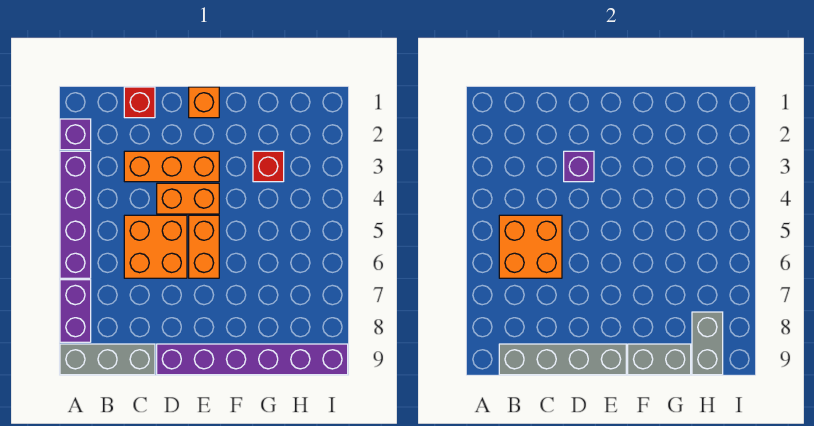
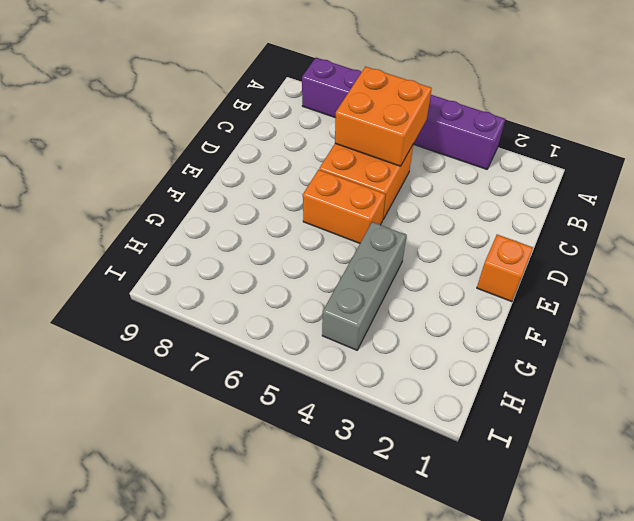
grey brick F4:H4 level 1 -> grey brick A9:C9 level 1
none -> purple brick A2 level 1
none -> red brick C1 level 1
none -> orange brick C3:E3 level 1

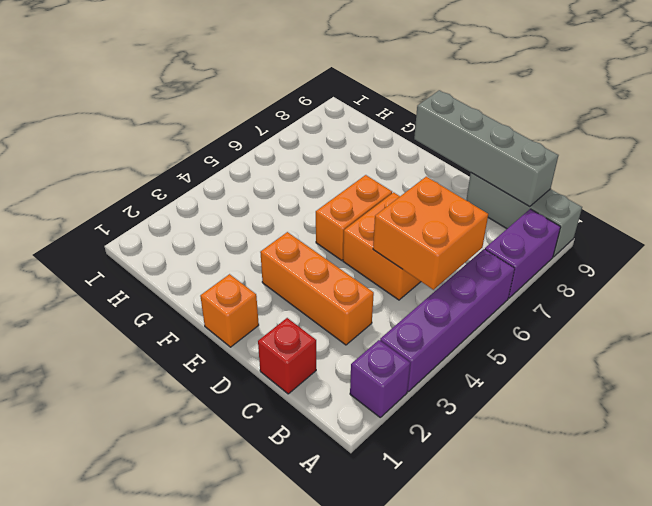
none -> orange brick D4:E4 level 1
none -> purple brick D9:I9 level 1
none -> red brick G3 level 1

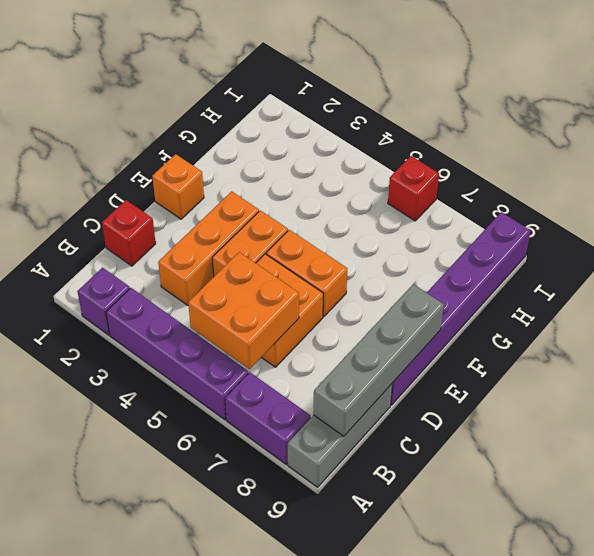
red brick I6 level 1 -> red brick G3 level 1
none -> purple brick D3 level 2
none -> grey brick F9:G9 level 2
none -> grey brick H8:H9 level 2

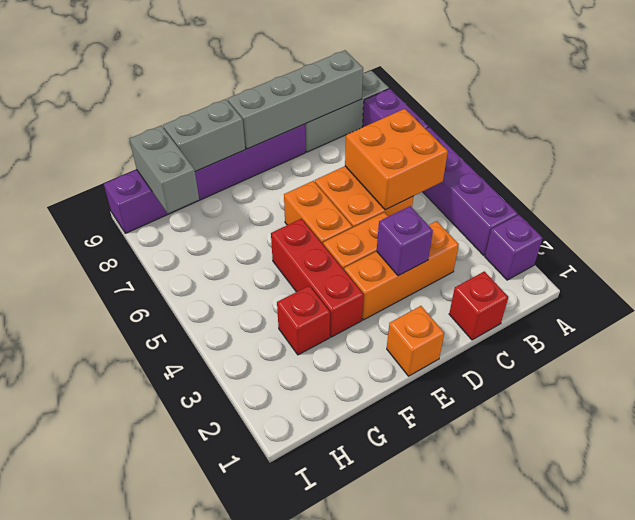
red brick F3:F5 level 1 -> none

